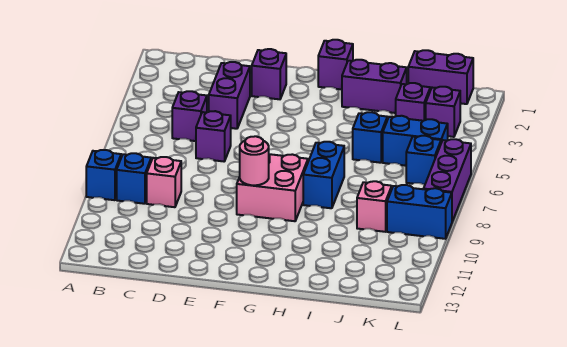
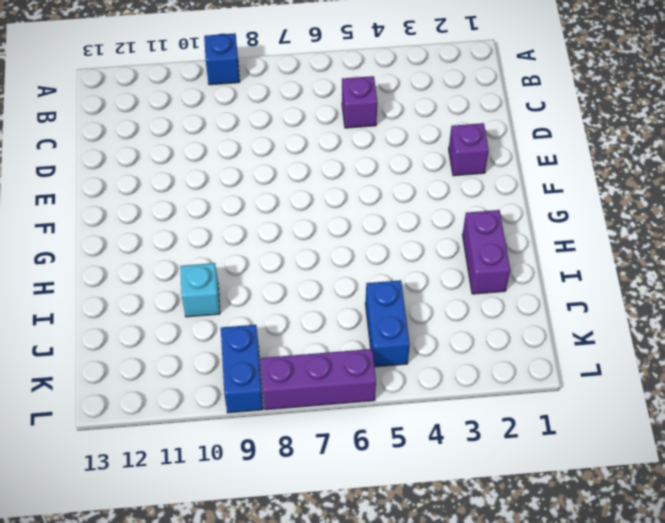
cyan brick I10 level 1 -> none
none -> blue brick B9 level 1
none -> pink brick C9 level 1
none -> purple brick D3:D4 level 1

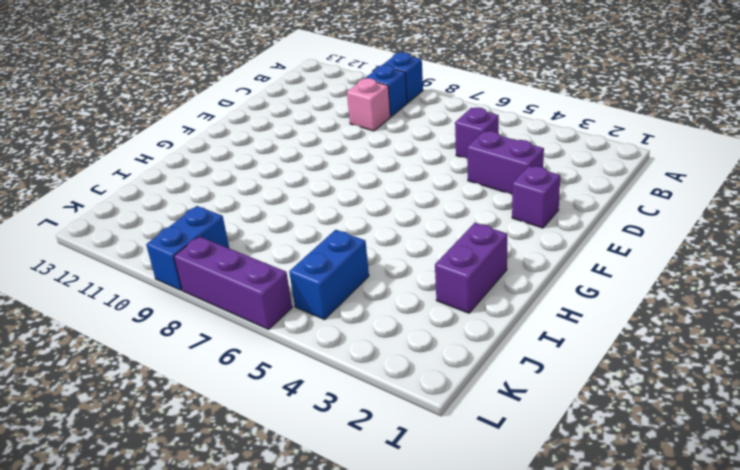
none -> purple brick D6 level 1
none -> pink brick F8:G9 level 1
none -> purple brick G1 level 1

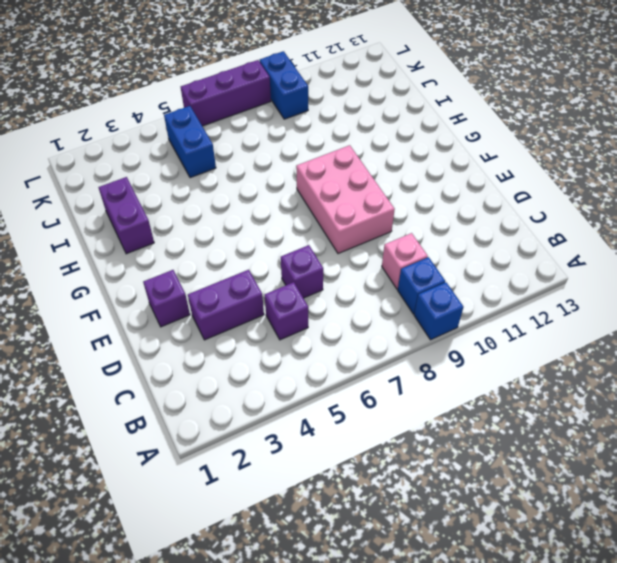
pink brick E8:G9 level 1 -> pink brick F8:G9 level 1
none -> purple brick G1 level 1
none -> blue brick H7:H8 level 1
none -> blue brick I5 level 1

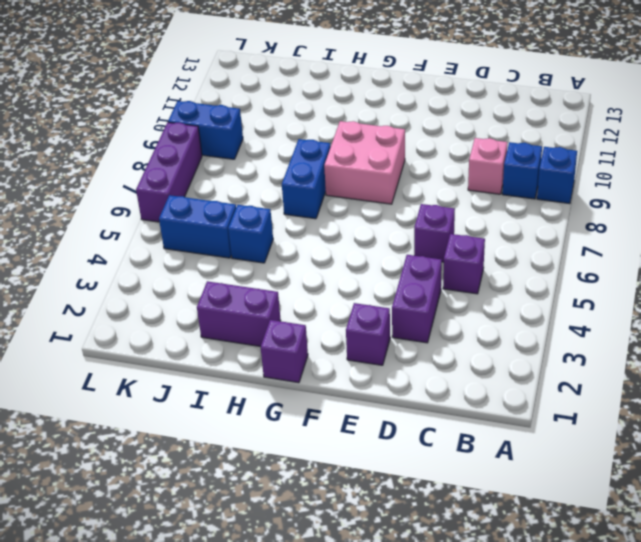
none -> purple brick J1:K1 level 1
none -> purple brick J3 level 1
none -> pink brick J9 level 1

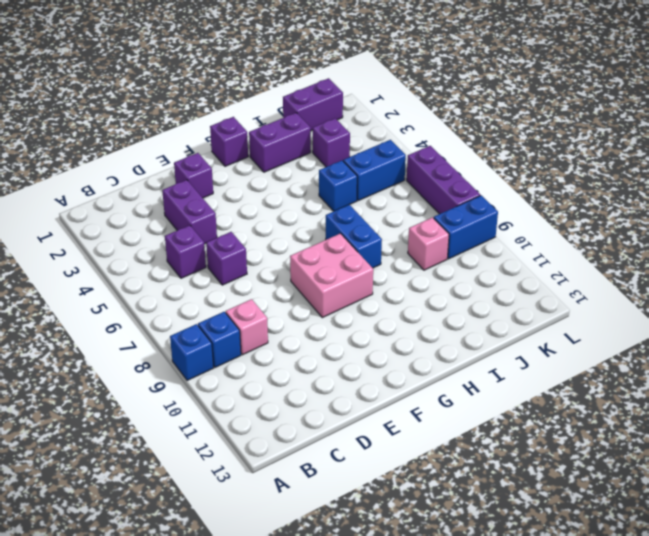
none -> purple brick K3 level 1
none -> blue brick K6 level 1
none -> pink round brick F9 level 2

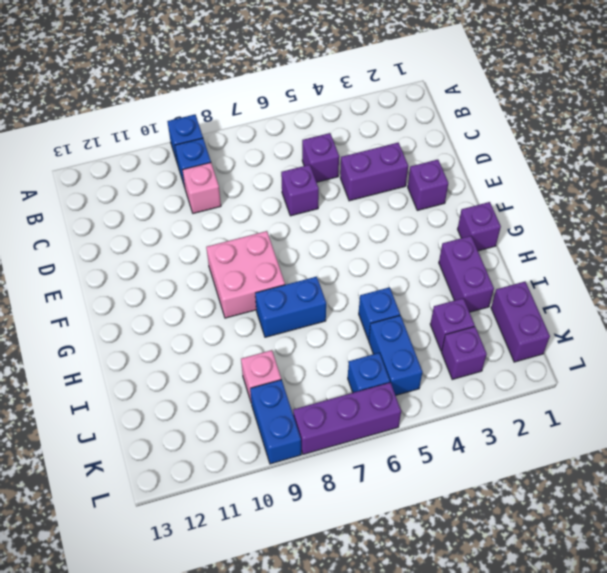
none -> pink round brick F9 level 2

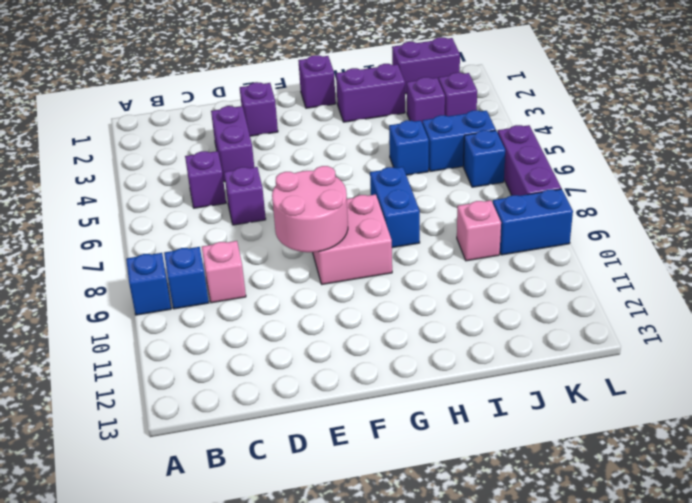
pink round brick E8:F9 level 2 -> pink round brick F9 level 2

